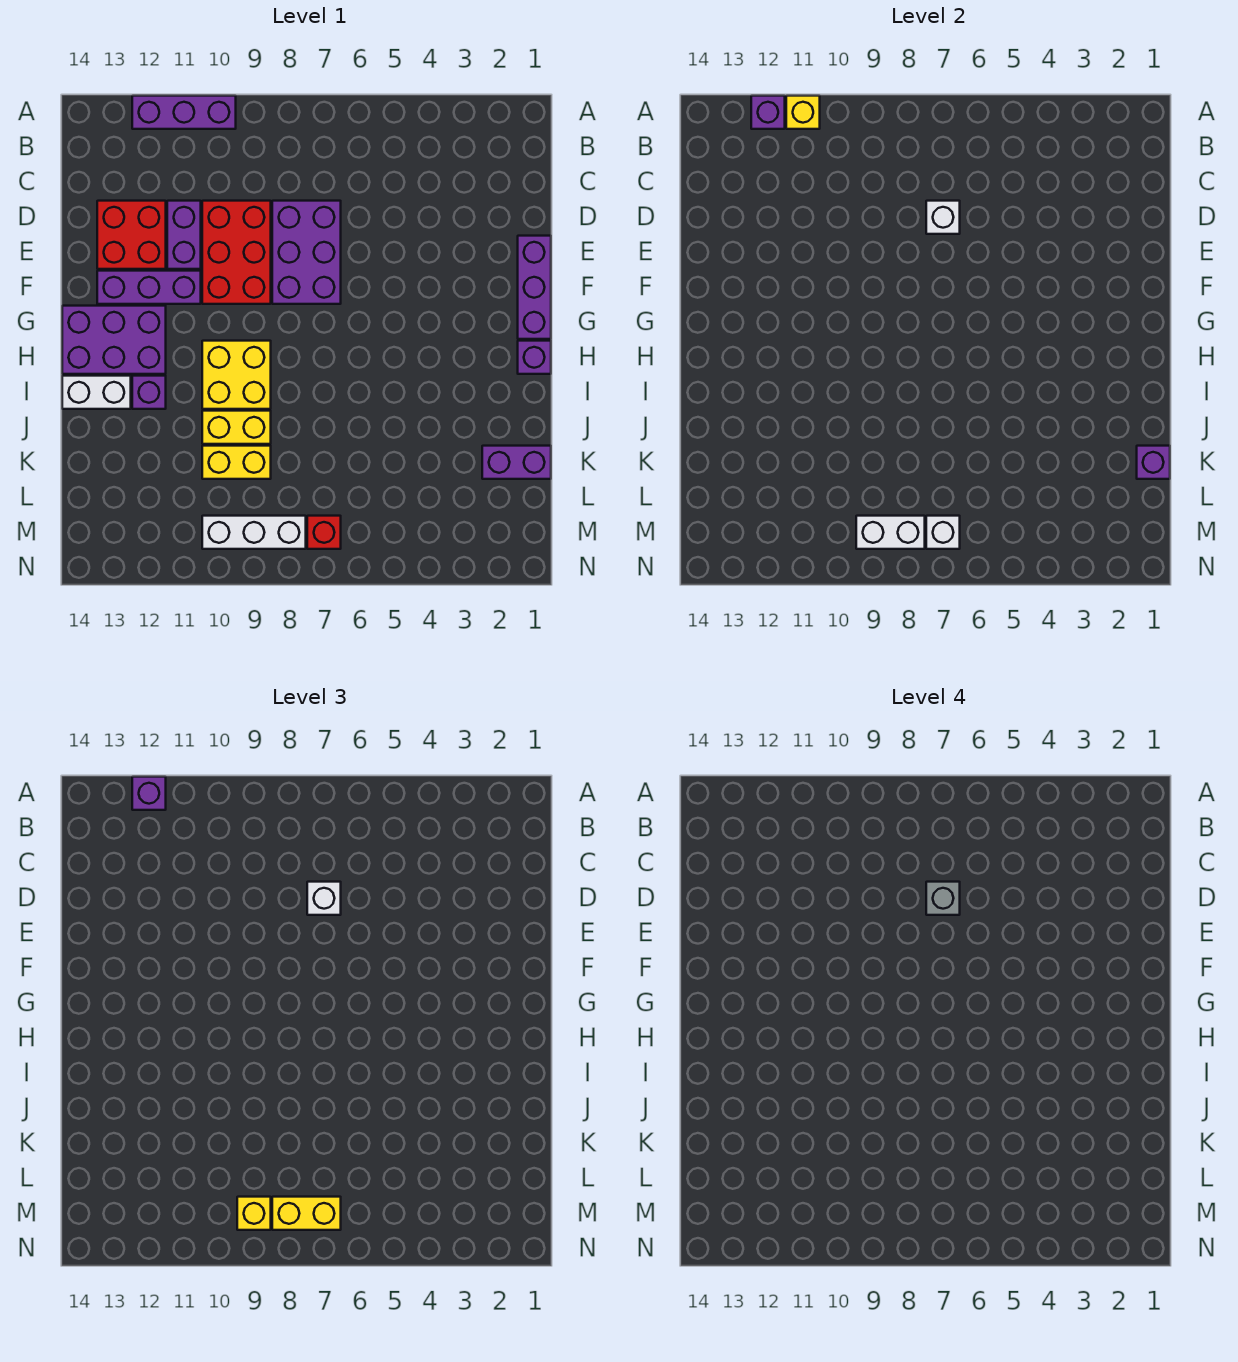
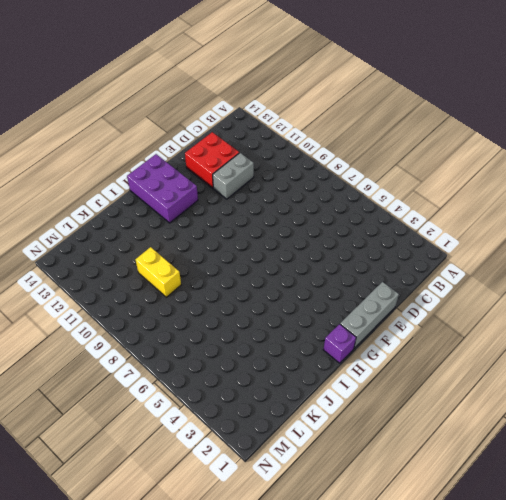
grey brick D11:E11 level 1 -> purple brick D11:E11 level 1
grey brick E1:G1 level 1 -> purple brick E1:G1 level 1
none -> purple brick A10:A12 level 1
none -> purple brick D7:F8 level 1
none -> red brick D9:F10 level 1

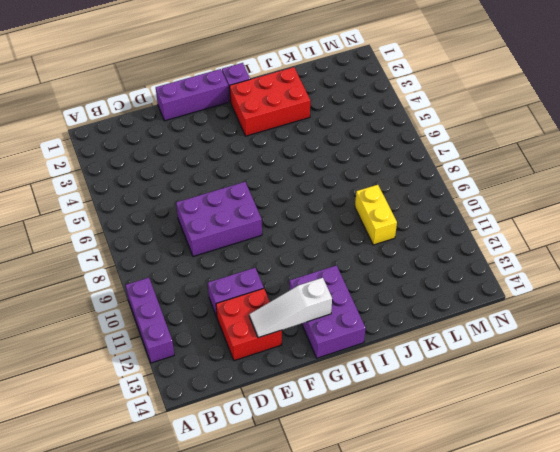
white slope E13:G13 level 2 top G -> none
red brick H2:J3 level 1 -> red brick D9:F10 level 1
none -> purple brick F11:F13 level 1
none -> yellow brick H9:I10 level 1
none -> purple brick I12 level 1

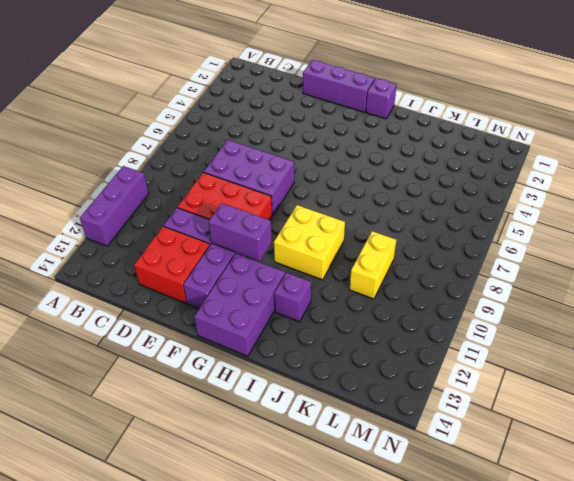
purple brick F11:G11 level 2 -> purple brick K1:K2 level 1
none -> white brick I13:I14 level 1
none -> yellow brick J9:J10 level 1
none -> red brick M7 level 1

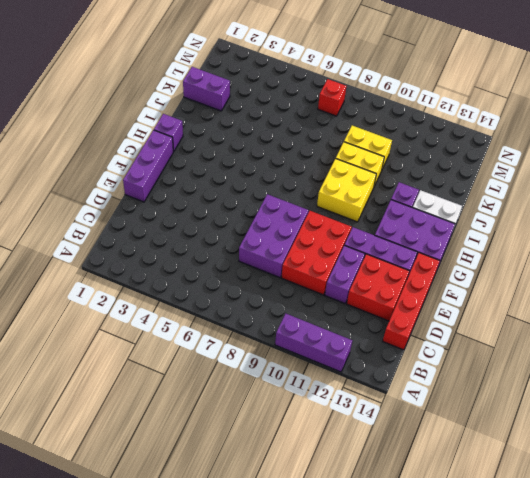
red brick C14:F14 level 1 -> none
none -> white brick M8:M10 level 1
none -> yellow brick A11 level 2
none -> purple brick A12 level 2

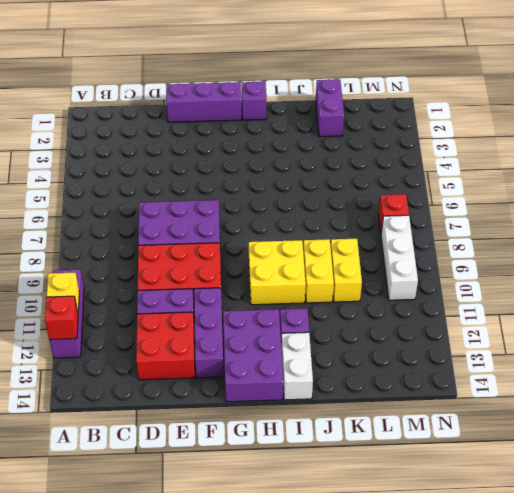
red brick A12 level 2 -> purple brick A12 level 2
none -> white brick D7 level 2
none -> purple brick K1 level 2
none -> white brick M7 level 2

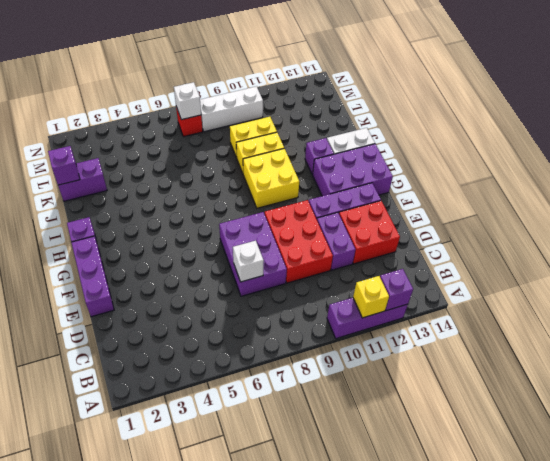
none -> white brick M8:M9 level 2
none -> purple brick A12 level 3
none -> white brick D7 level 3

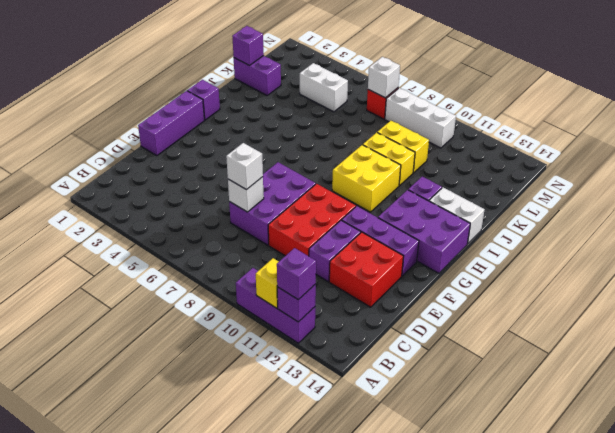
white brick L4:L5 level 1 -> white brick M8:M9 level 2
none -> yellow brick M7:M8 level 3
none -> yellow brick M9 level 3
none -> grey brick D7 level 4

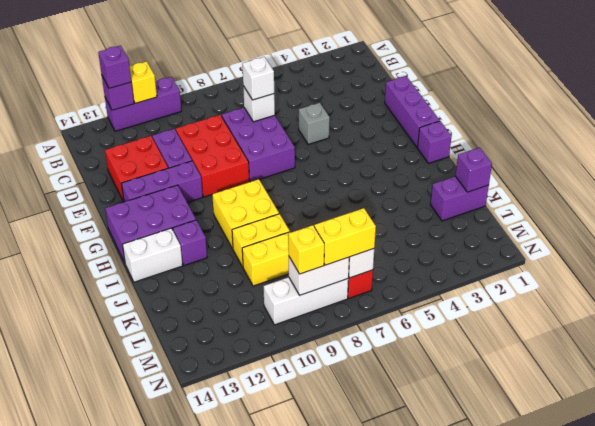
grey brick E5 level 1 -> grey brick D7 level 4

